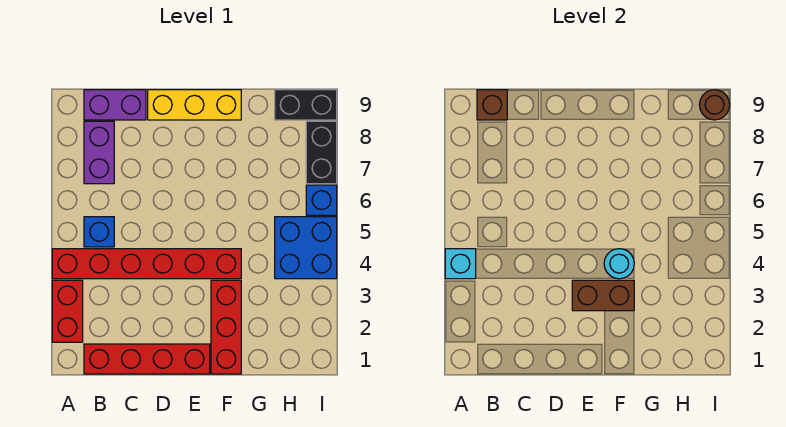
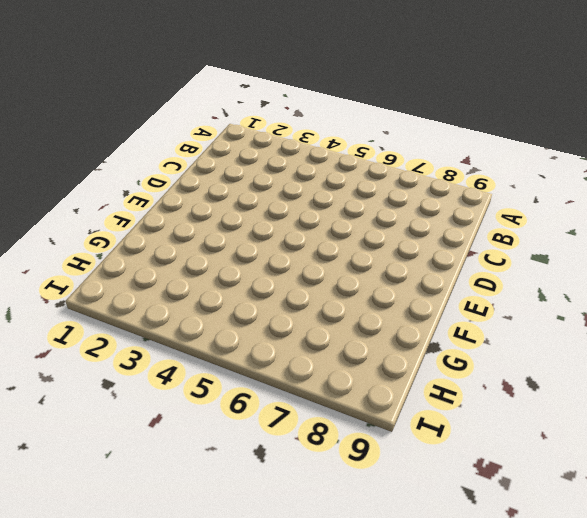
none -> red brick A2:A3 level 1
none -> red brick A4:F4 level 1
none -> red brick B1:E1 level 1

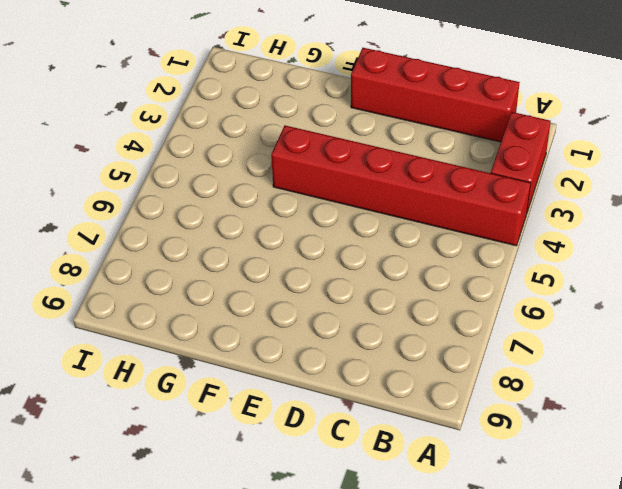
none -> blue brick B5 level 1
none -> purple brick B7:B8 level 1
none -> purple brick B9:C9 level 1

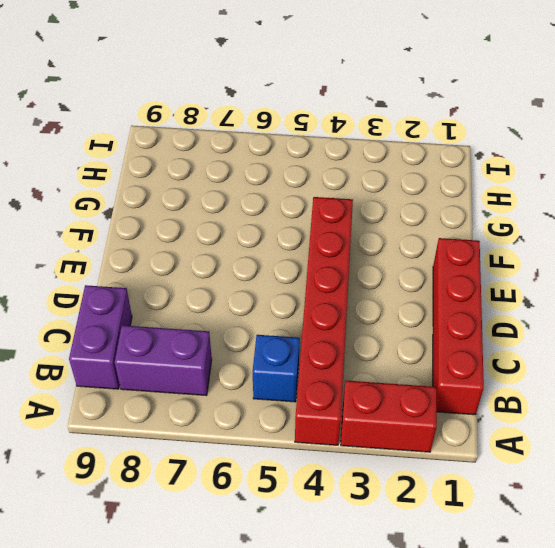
none -> yellow brick D9:F9 level 1
none -> red brick F1:F3 level 1
none -> blue brick H4:I5 level 1

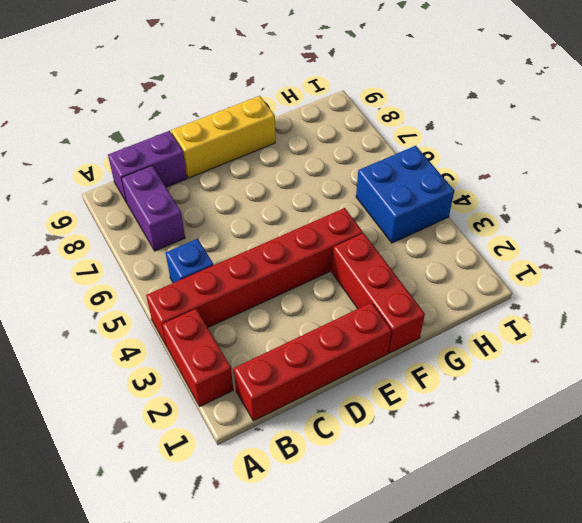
none -> black brick H9:I9 level 1
none -> blue brick I6 level 1
none -> black brick I7:I8 level 1

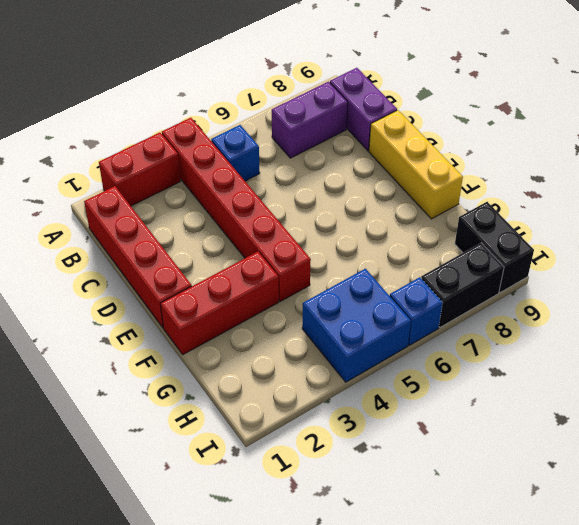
none -> cyan brick A4 level 2
none -> brown brick B9 level 2
none -> brown brick E3:F3 level 2

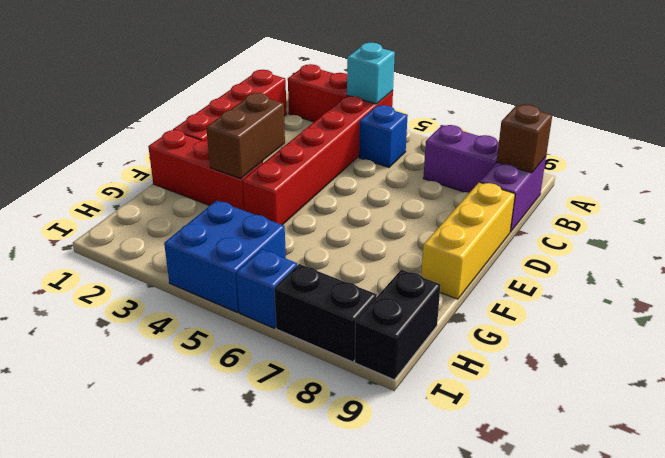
none -> cyan round brick F4 level 2
none -> brown round brick I9 level 2

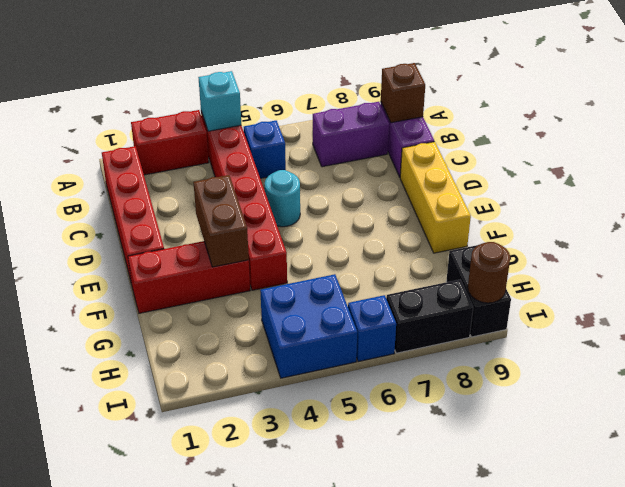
cyan round brick D5 level 1 -> cyan round brick F4 level 2

